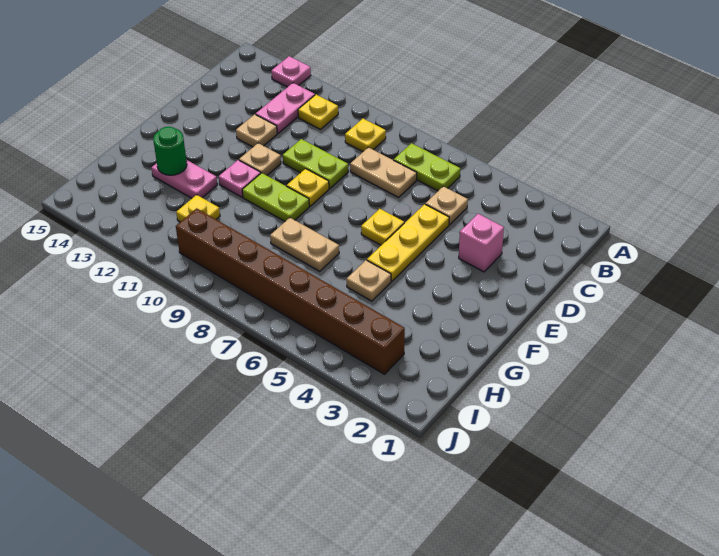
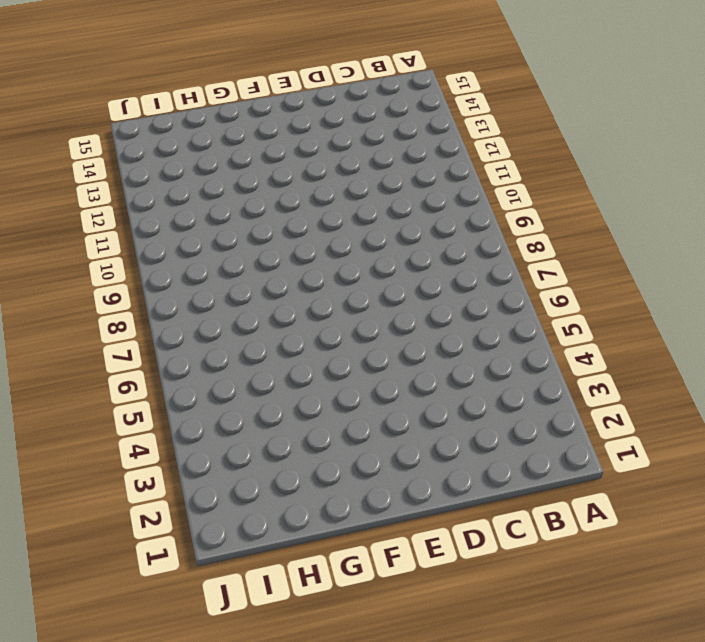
none -> pink plate A13 level 1
none -> lime plate B6:B7 level 1
none -> yellow plate B9 level 1

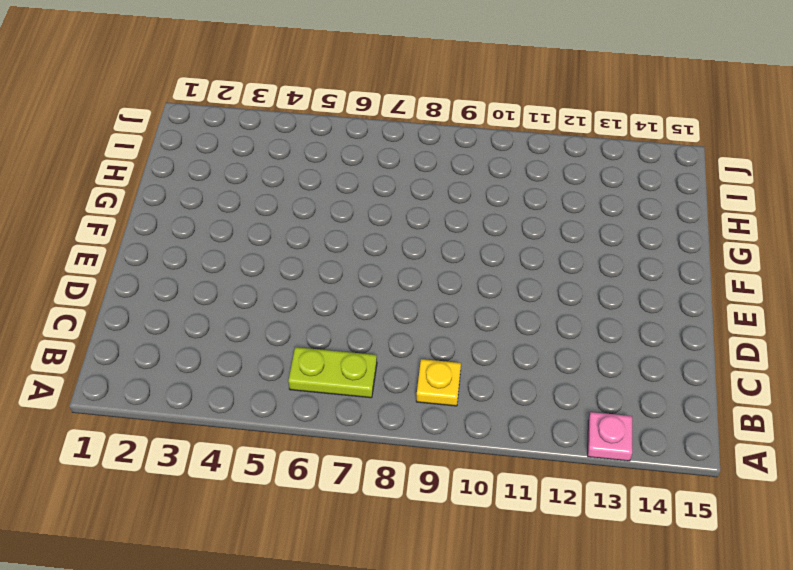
none -> yellow plate B11 level 1
none -> pink plate B12:C12 level 1
none -> tan plate C5 level 1

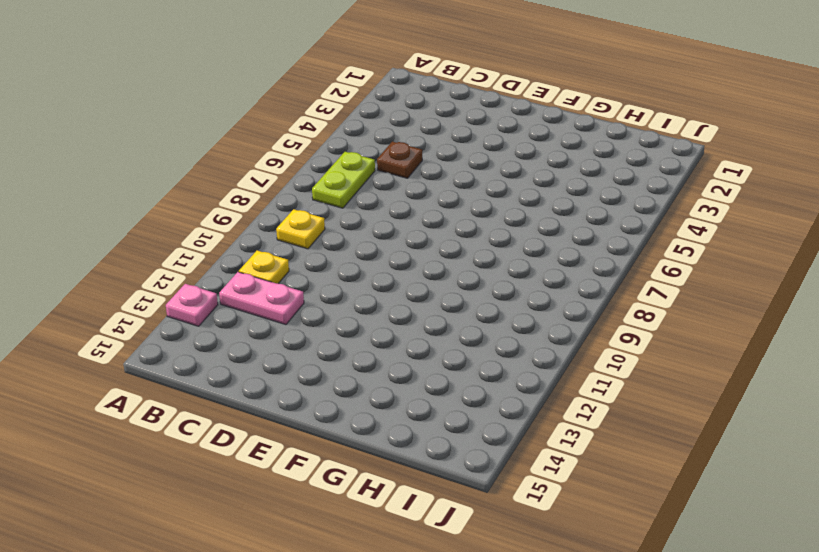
brown plate C5 level 1 -> tan plate C5 level 1
none -> tan plate C7:C8 level 1
none -> pink brick D3 level 1
none -> yellow plate D5:F5 level 1

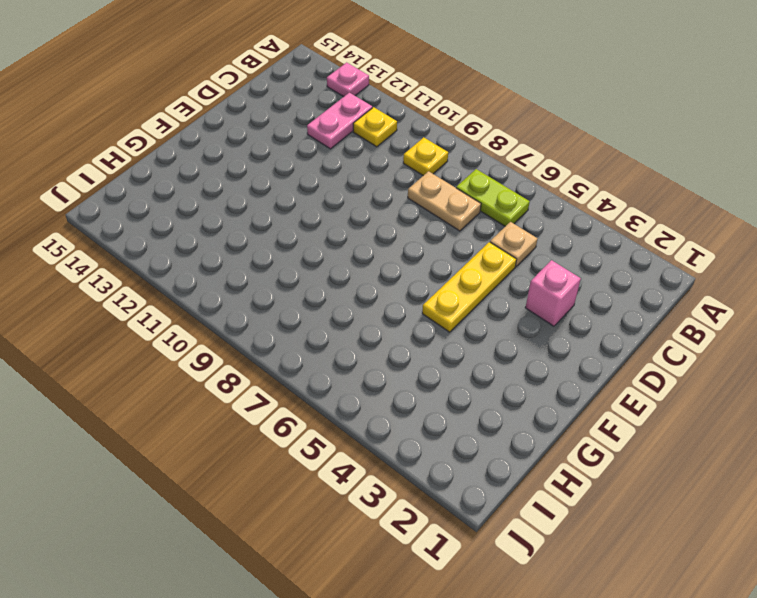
none -> lime plate D9:D10 level 1
none -> tan plate D12 level 1
none -> yellow plate E6 level 1

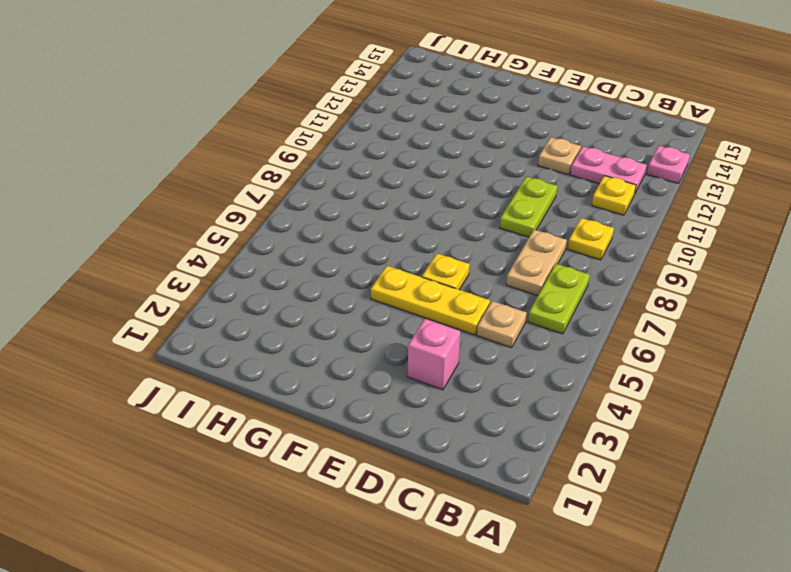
none -> yellow plate E9 level 1
none -> tan plate E11 level 1
none -> lime plate F9:F10 level 1

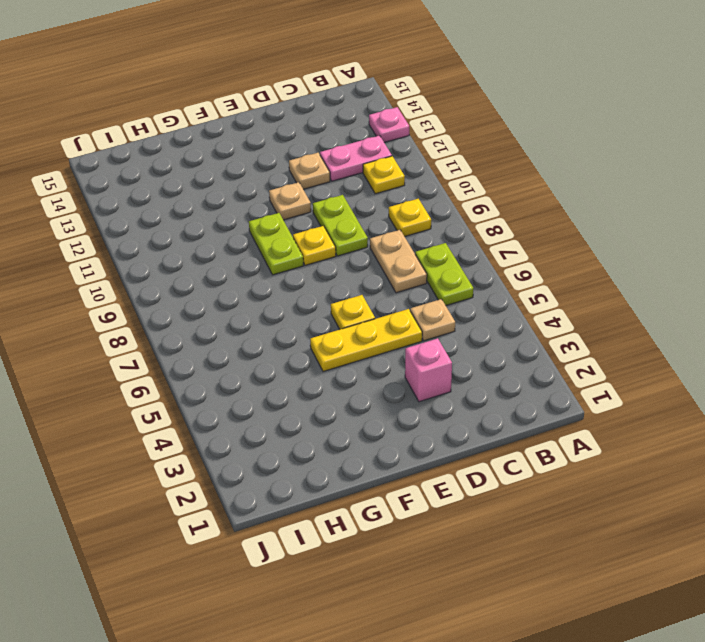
none -> pink plate F11 level 1
none -> tan plate G5 level 1
none -> tan plate G7:G8 level 1

